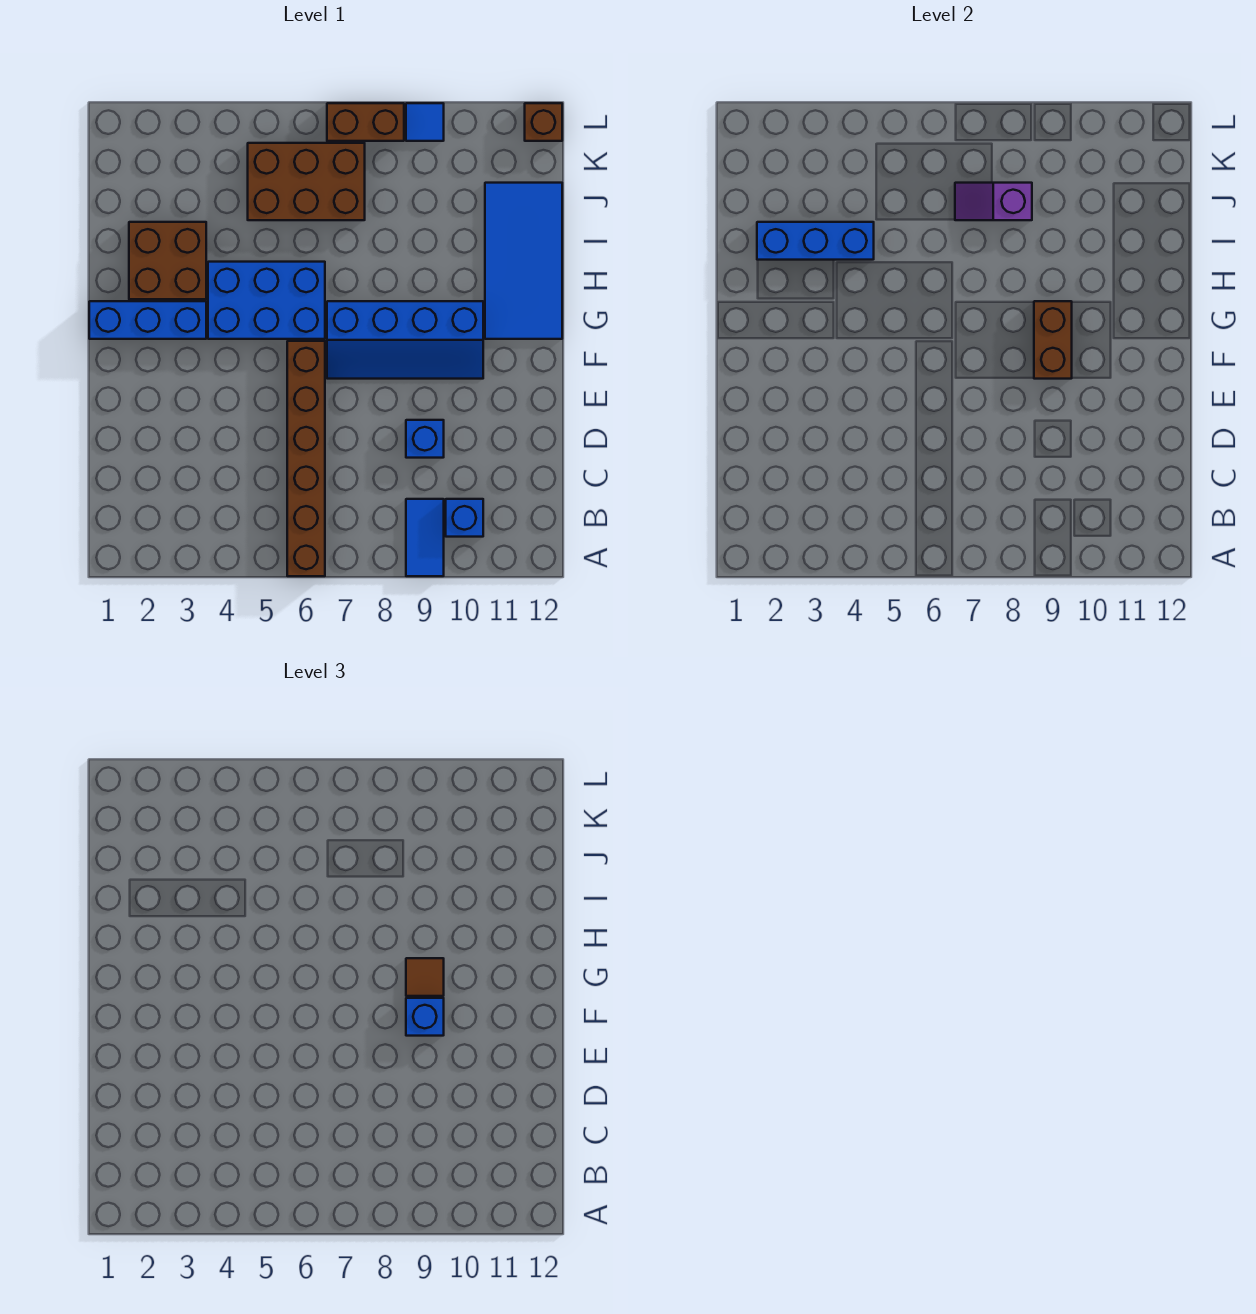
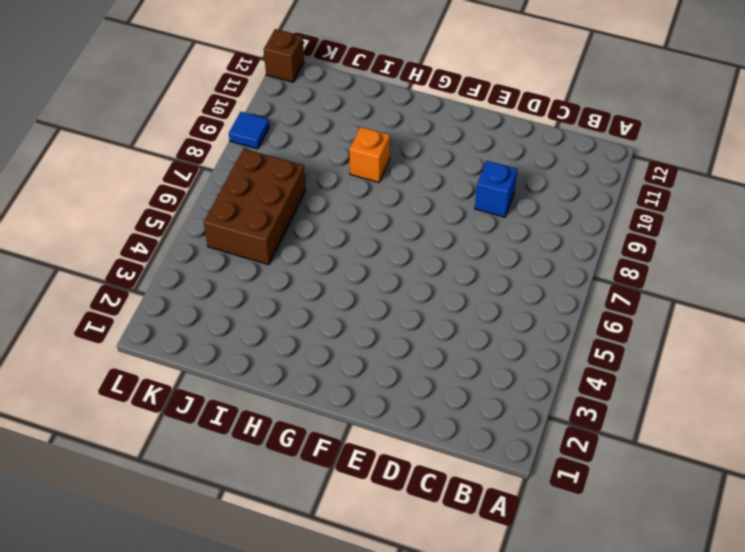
orange brick H9 level 1 -> none
none -> brown brick A6:F6 level 1
none -> blue tile A9:B9 level 1
none -> blue brick B10 level 1

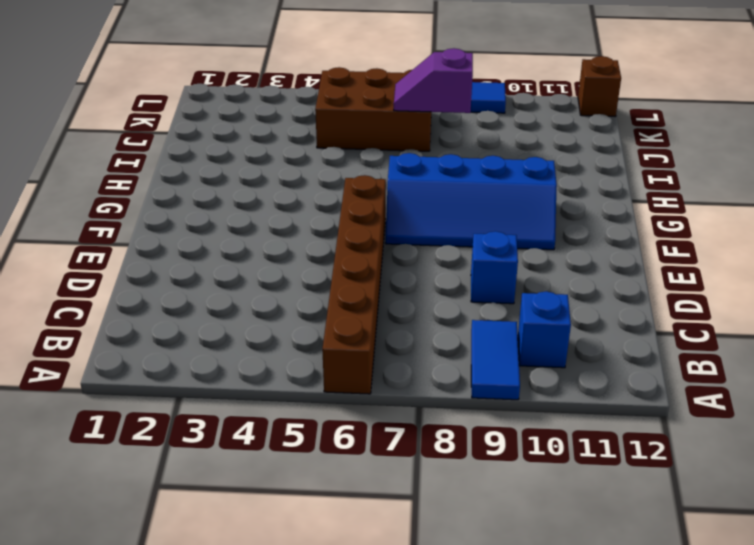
none -> blue brick G1:G3 level 1
none -> blue brick G4:H6 level 1
none -> blue tile G11:J12 level 1

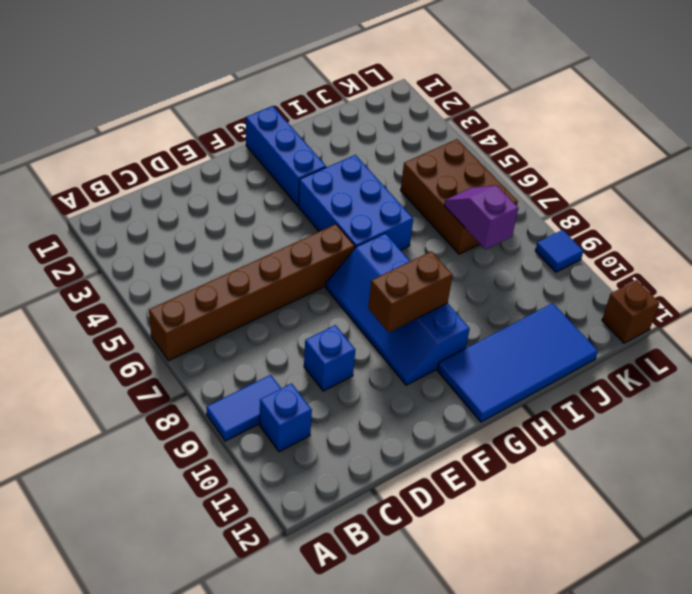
none -> brown brick H2:I3 level 1
none -> brown brick L7:L8 level 1
none -> blue brick I2:I4 level 2

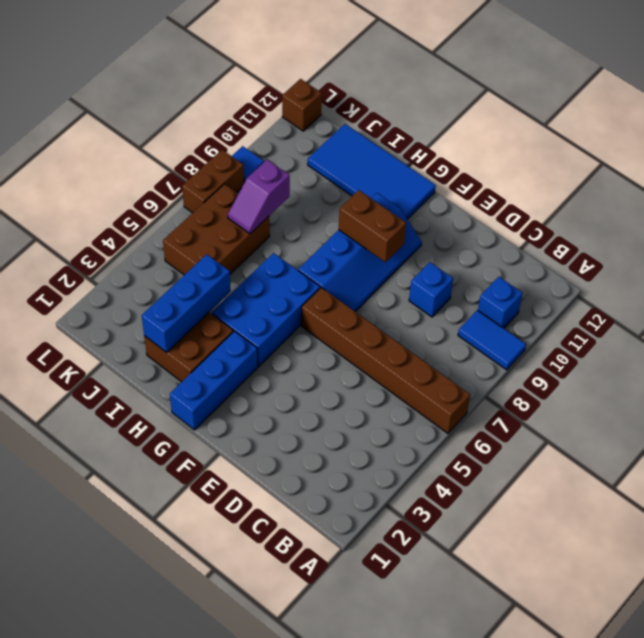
none -> blue brick F9 level 3
none -> brown tile G9 level 3

